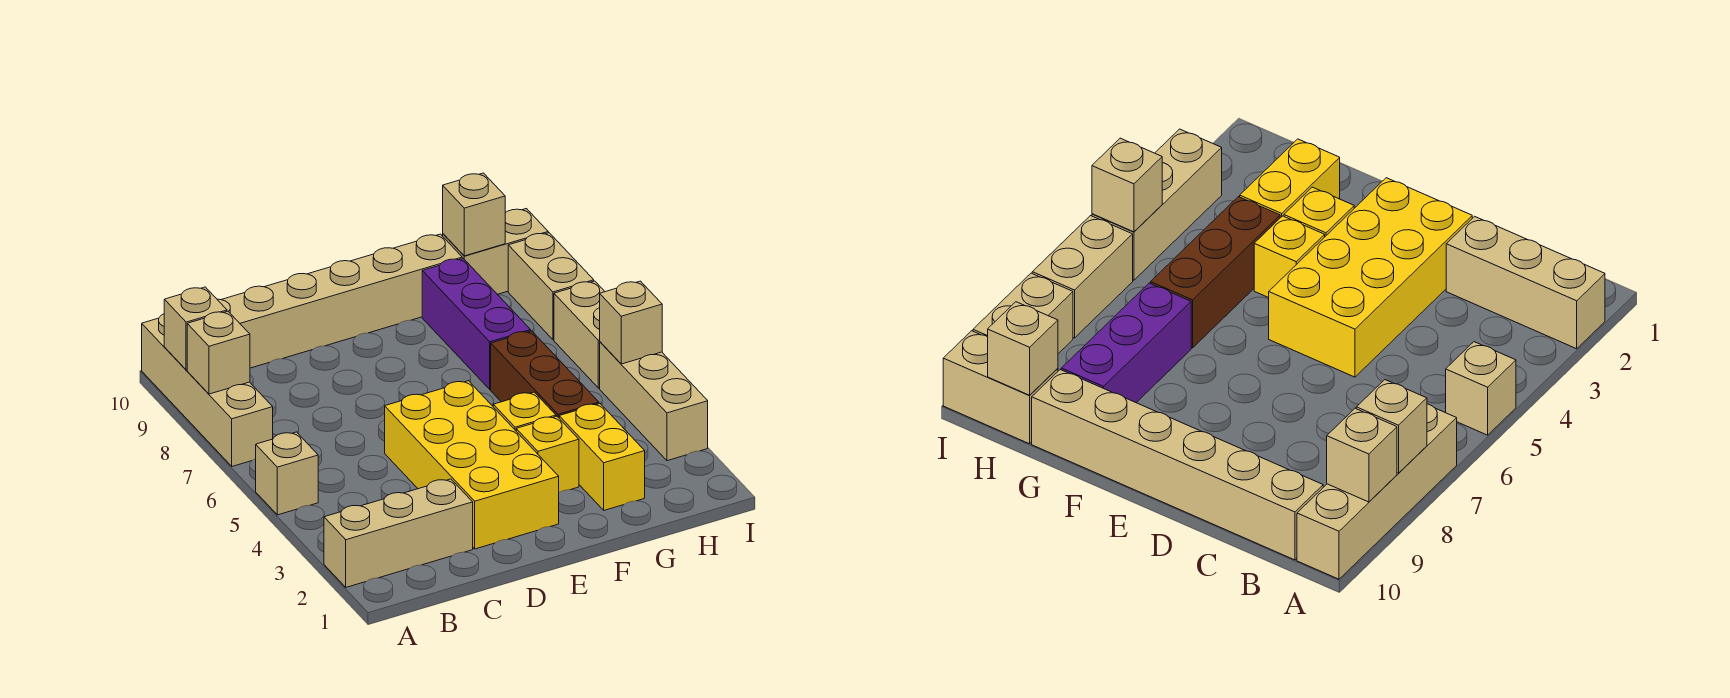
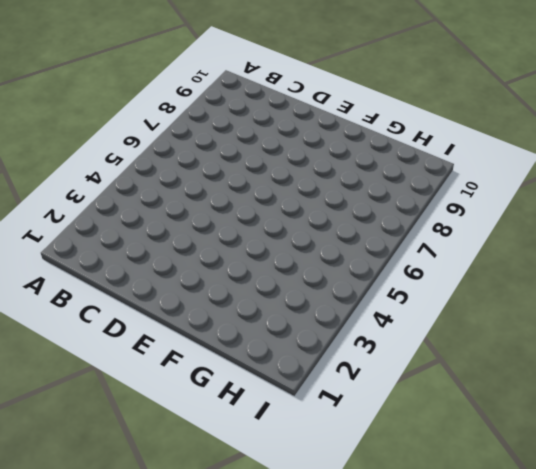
none -> tan brick A2:C2 level 1
none -> tan brick A5 level 1
none -> tan brick A7:A10 level 1

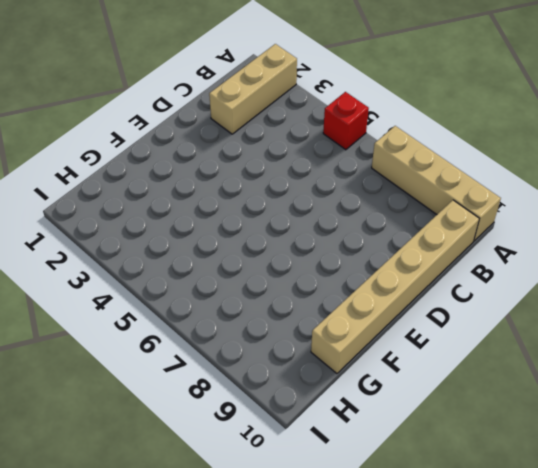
red brick A5 level 1 -> tan brick A5 level 1
none -> yellow brick D2:E5 level 1
none -> yellow brick F3 level 1
none -> yellow brick F4 level 1

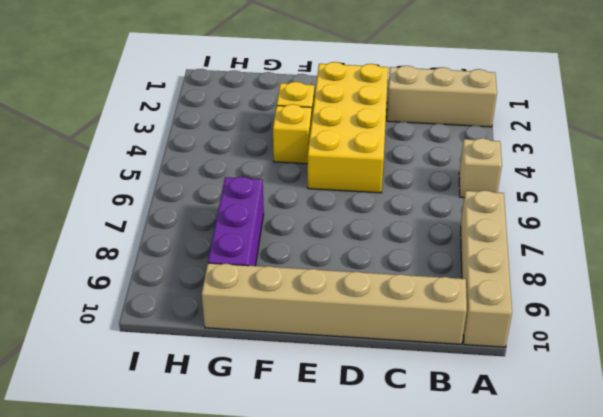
none -> yellow brick G2:G3 level 1
none -> brown brick G4:G6 level 1
none -> tan brick H10:I10 level 1

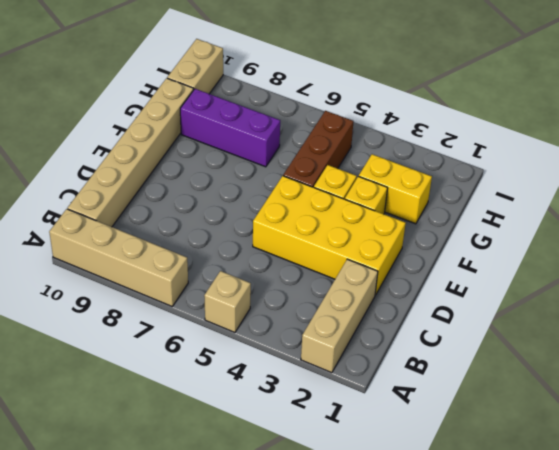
brown brick F5:H5 level 1 -> brown brick G4:G6 level 1
none -> tan brick I3:I5 level 1
none -> tan brick I6:I7 level 1
none -> tan brick I8:I9 level 1

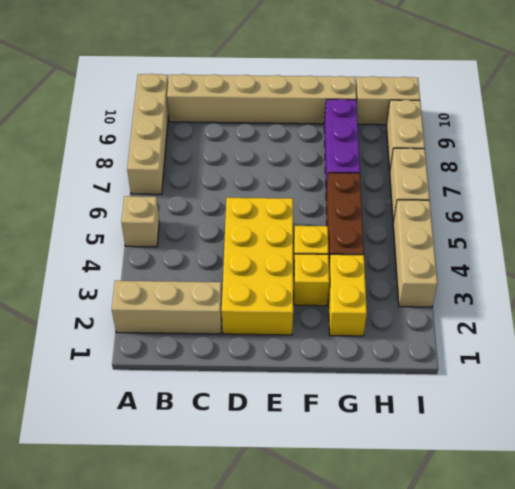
none -> tan brick A8 level 2
none -> tan brick A9 level 2
none -> tan brick H10 level 2

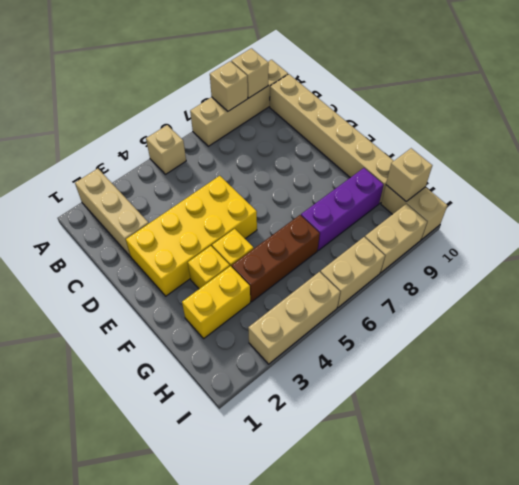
none -> tan brick I5 level 2

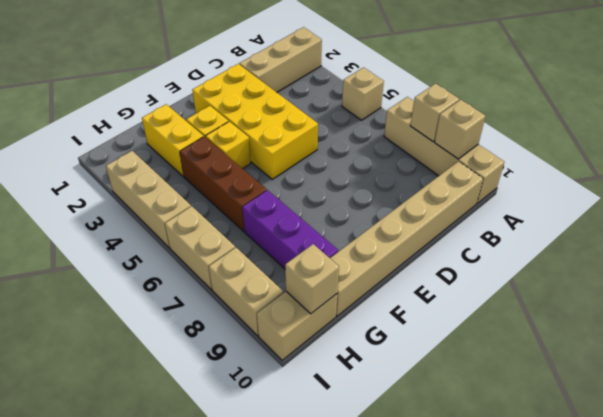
none -> tan brick I5 level 2

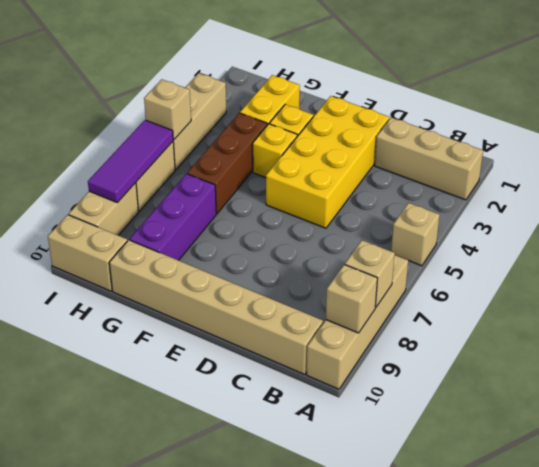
purple tile I6:I8 level 2 -> none
none -> tan brick H10 level 2

